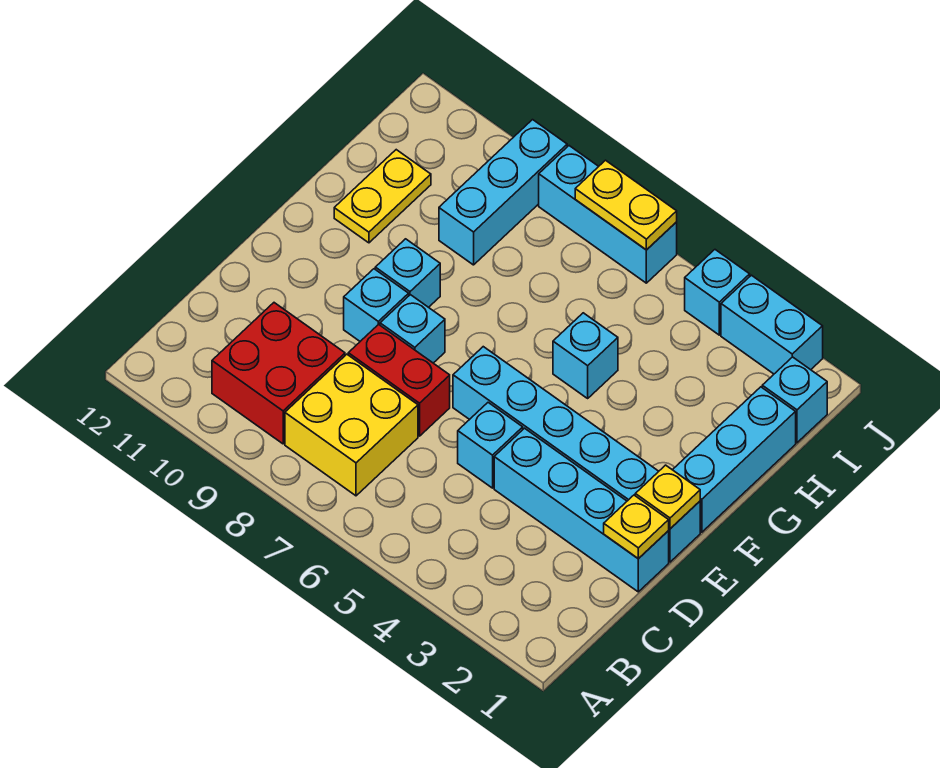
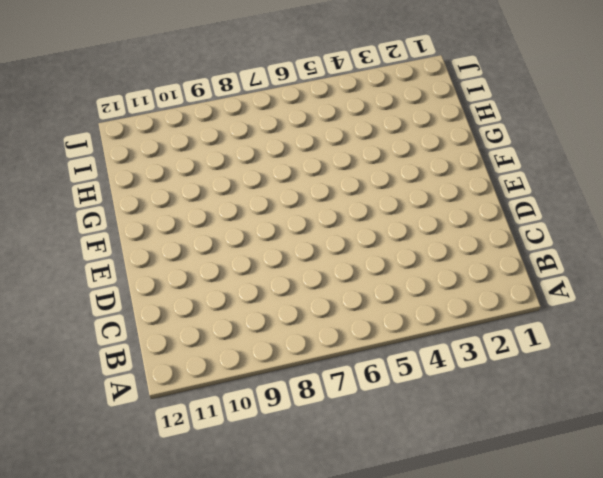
none -> yellow brick B7:C8 level 1
none -> red brick B9:C10 level 1
none -> cyan brick D1:D4 level 1

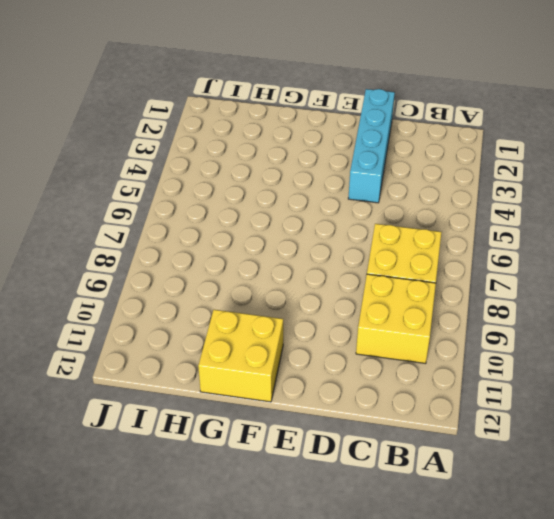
yellow brick B9:C10 level 1 -> red brick B9:C10 level 1
yellow brick F11:G12 level 1 -> yellow plate G11:H11 level 1
none -> cyan brick D5 level 1
none -> red brick D7:D8 level 1
none -> cyan brick E1:E6 level 1

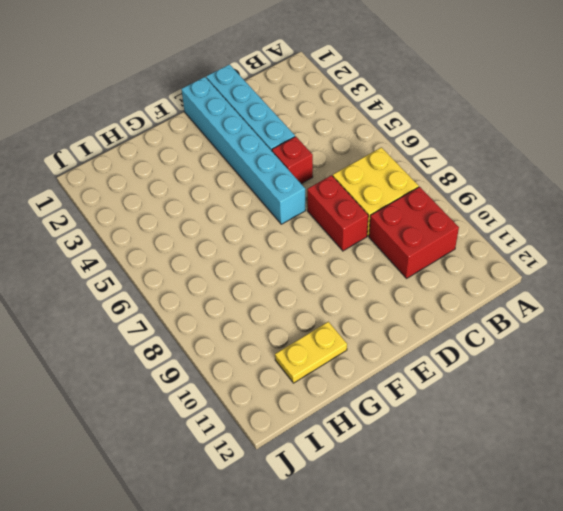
red brick D5 level 1 -> cyan brick D5 level 1
none -> cyan brick E8 level 1
none -> cyan brick E9 level 1
none -> cyan brick F1:H1 level 1

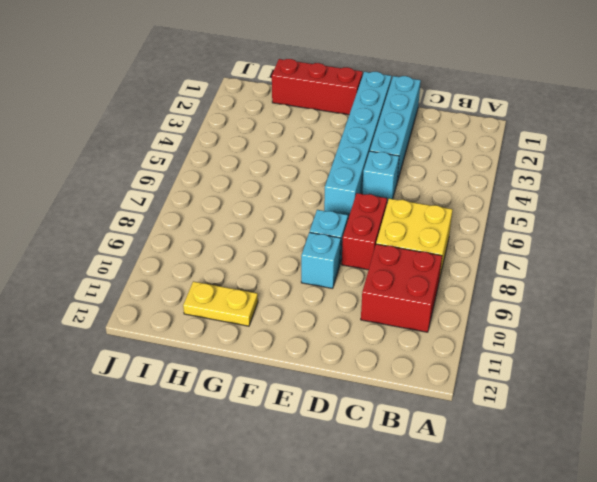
red brick F1:H1 level 1 -> cyan brick F1:H1 level 1
none -> cyan brick F9 level 1
none -> cyan brick G5 level 1
none -> cyan brick H9:J9 level 1

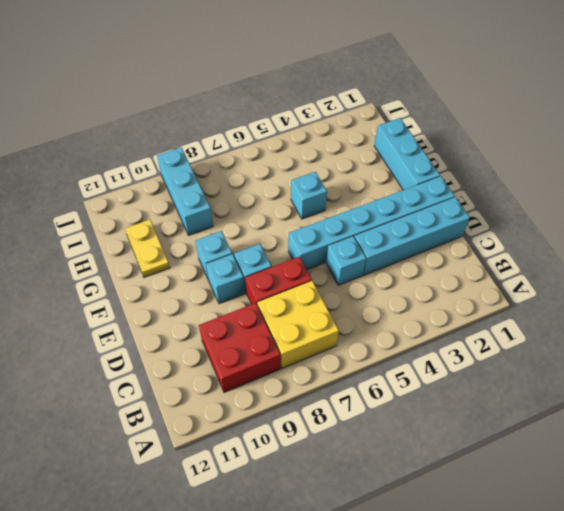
none -> cyan brick I1 level 1
none -> cyan brick J2:J3 level 1
none -> cyan brick J4 level 1

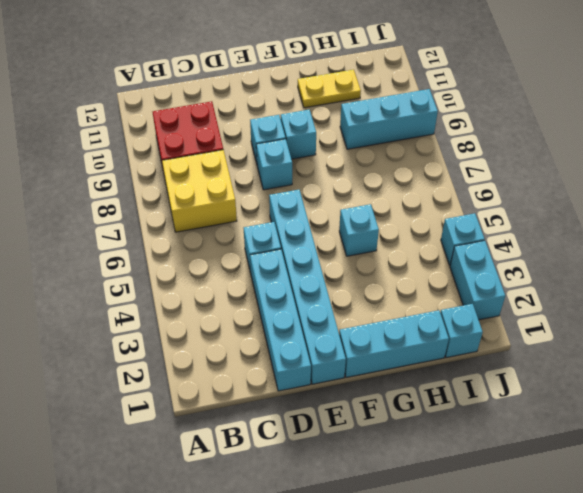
none -> red brick D7:D8 level 1
none -> cyan brick J6:J8 level 1
none -> yellow plate D1 level 2

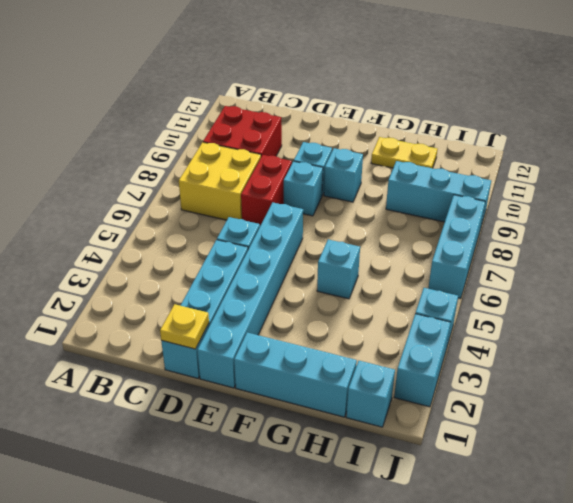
none -> yellow plate E1 level 2
none -> yellow plate J6:J7 level 2

